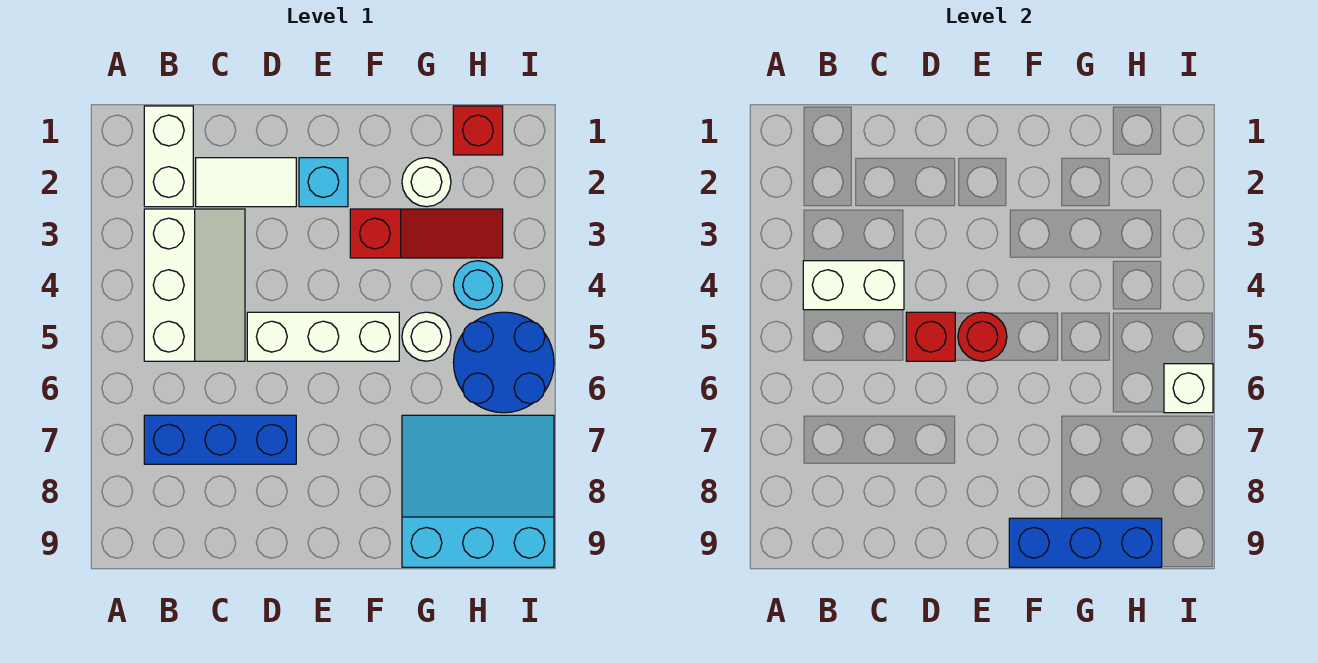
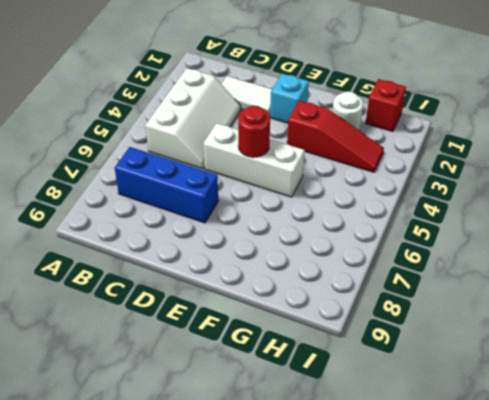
none -> white brick B1:B2 level 1
none -> white round brick G5 level 1
none -> cyan slope G7:I9 level 1 top 9

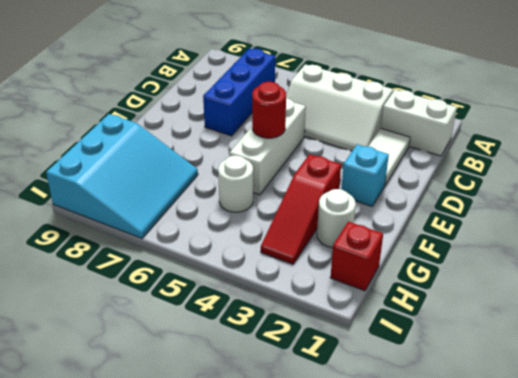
none -> cyan round brick H4 level 1
none -> blue round brick H5:I6 level 1
none -> white brick B4:C4 level 2

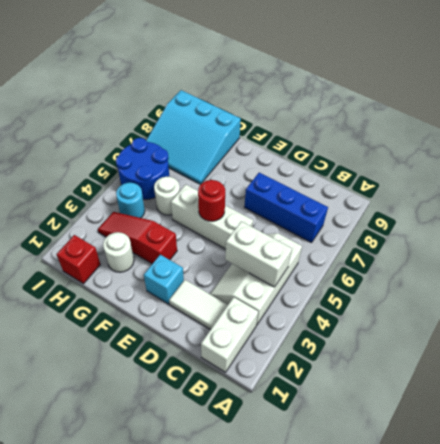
none -> red brick D5 level 2
none -> blue brick F9:H9 level 2
none -> white brick I6 level 2

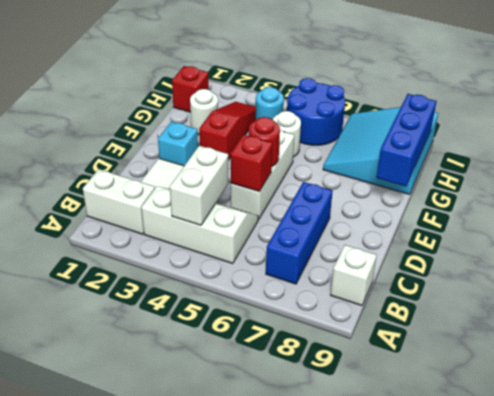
white brick B9 level 1 -> white brick I6 level 2

